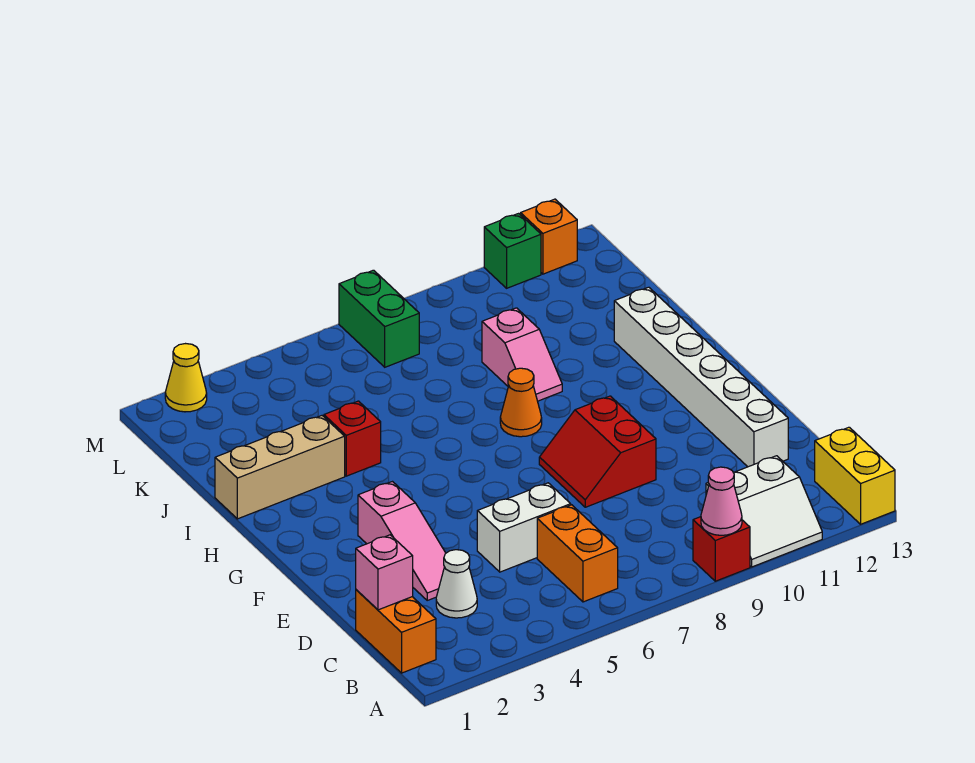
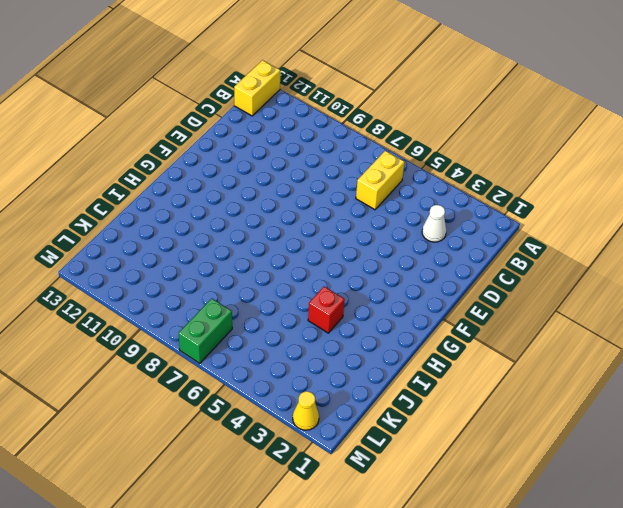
yellow brick B6:C6 level 1 -> orange brick B6:C6 level 1
none -> red brick A9 level 1
none -> white slope A10:B11 level 1 top B
none -> orange brick B1:C1 level 1

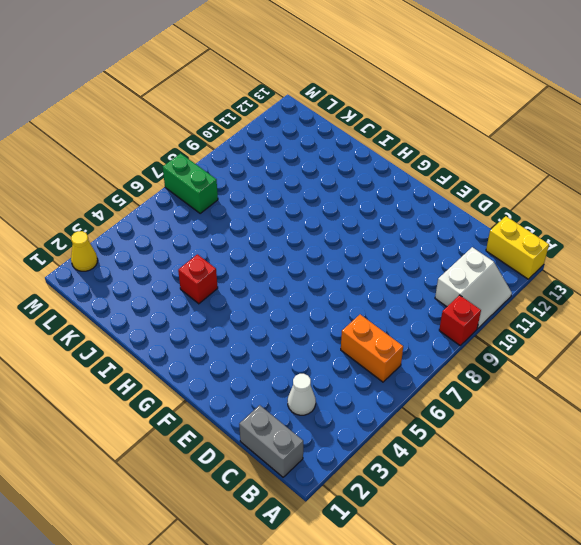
grey brick B1:C1 level 1 -> orange brick B1:C1 level 1
none -> pink slope D3:F3 level 1 top F
none -> white brick D5:D6 level 1
none -> white brick D12:I12 level 1

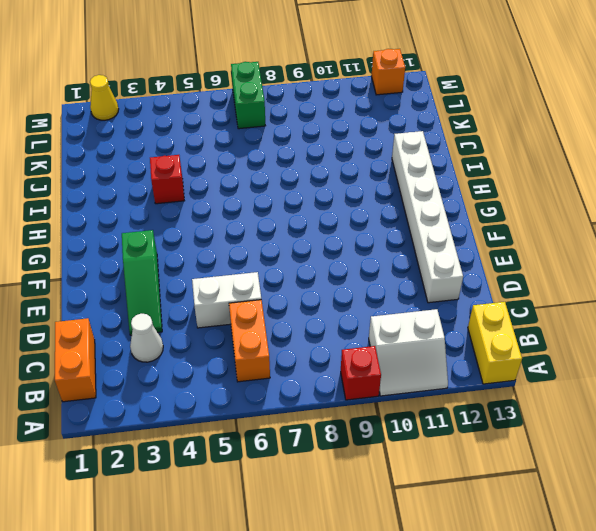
green slope D3:F3 level 1 top F -> pink slope D3:F3 level 1 top F
none -> red slope E8:F9 level 1 top 9
none -> orange cone H8 level 1
none -> tan brick I1:I3 level 1

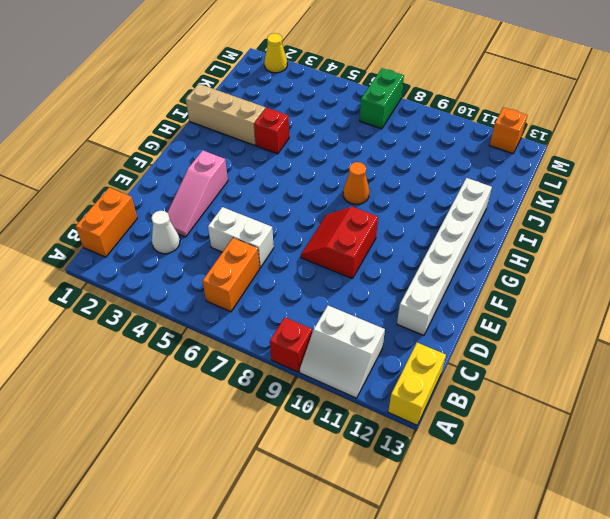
none -> pink slope I9:J9 level 1 top J
none -> green brick M11 level 1
none -> pink cone A9 level 2

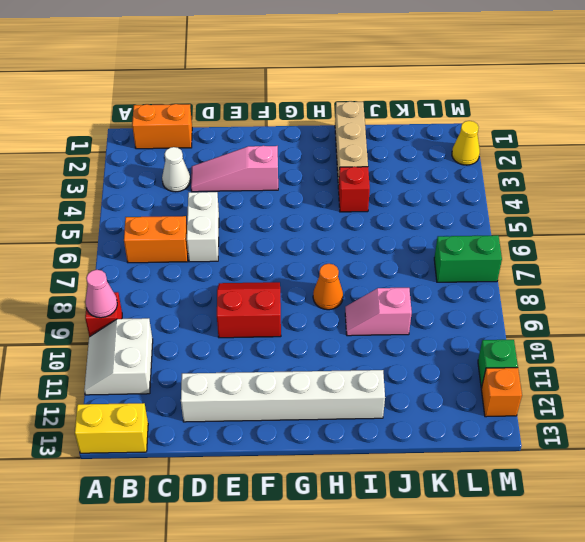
none -> pink brick C1 level 2

